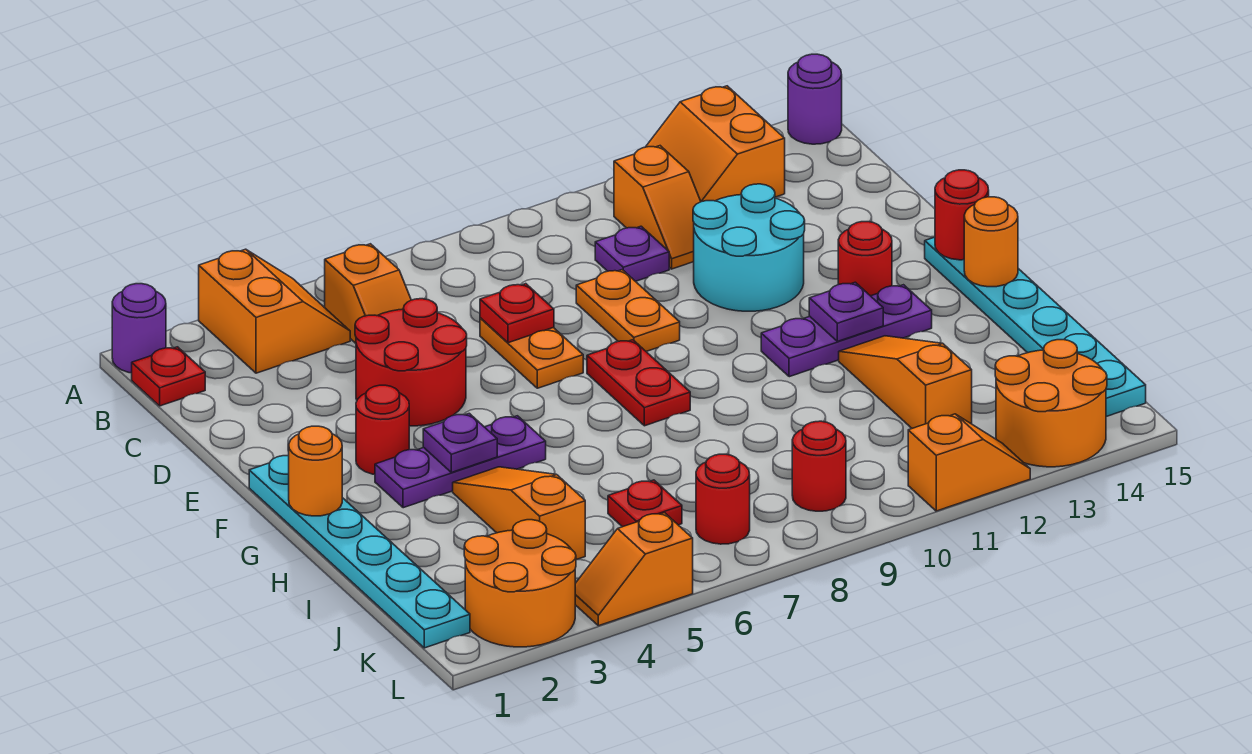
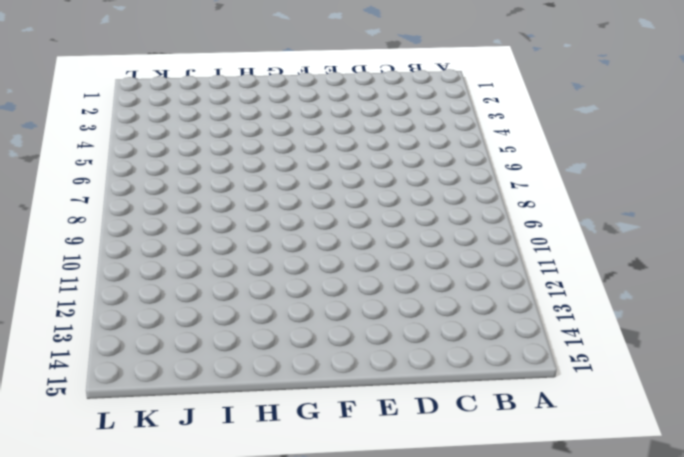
none -> purple round brick A1 level 1
none -> orange slope A3:B4 level 1 top 3
none -> orange slope A12:B13 level 1 top 13
none -> purple round brick A15 level 1

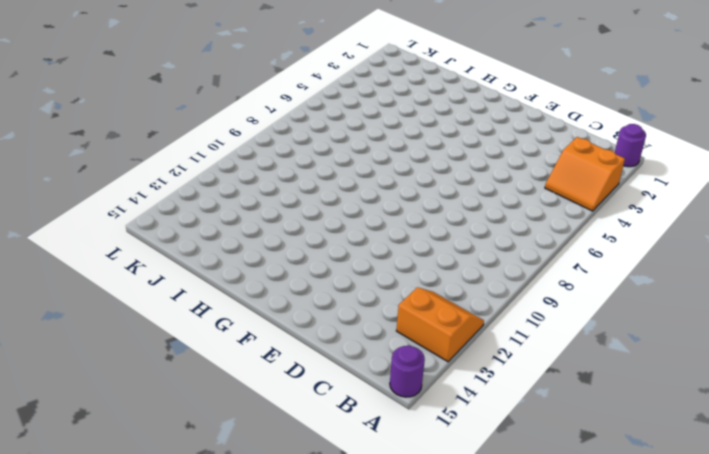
none -> red plate B1 level 1
none -> orange slope B5:C5 level 1 top B
none -> orange slope B11:C11 level 1 top B
none -> purple plate C10 level 1

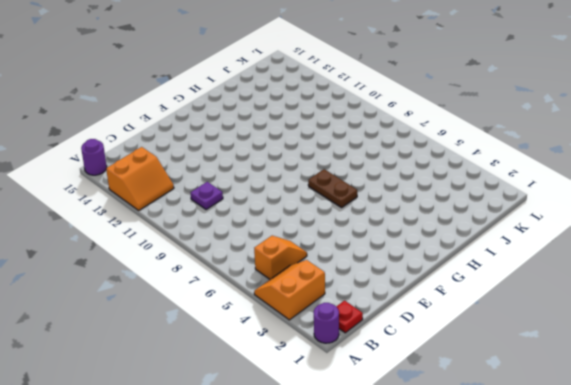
brown plate G6:G7 level 1 -> none
none -> orange slope B11:C11 level 1 top B
none -> red round brick D4:E5 level 1
none -> orange plate D7:E7 level 1
none -> orange plate D9:E9 level 1

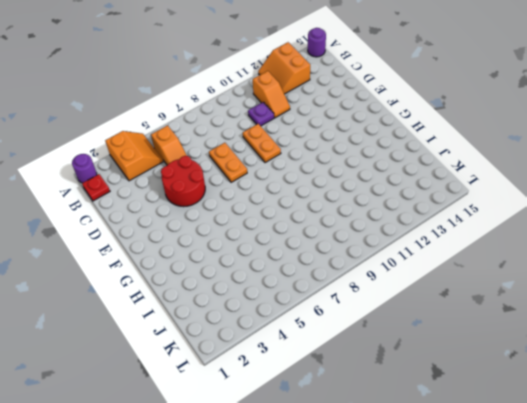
none -> cyan round brick D11:E12 level 1
none -> cyan plate F1:K1 level 1
none -> red round brick F3 level 1
none -> red plate F8:G8 level 1

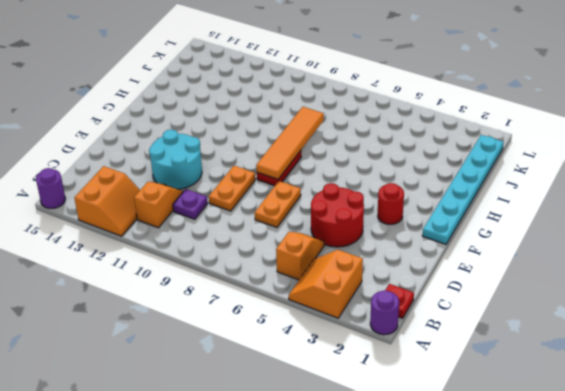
orange tile F8:I8 level 2 -> none
none -> red round brick F13 level 1
none -> cyan plate F15:K15 level 1
none -> purple plate G3:G5 level 1
none -> purple plate G11:G13 level 1

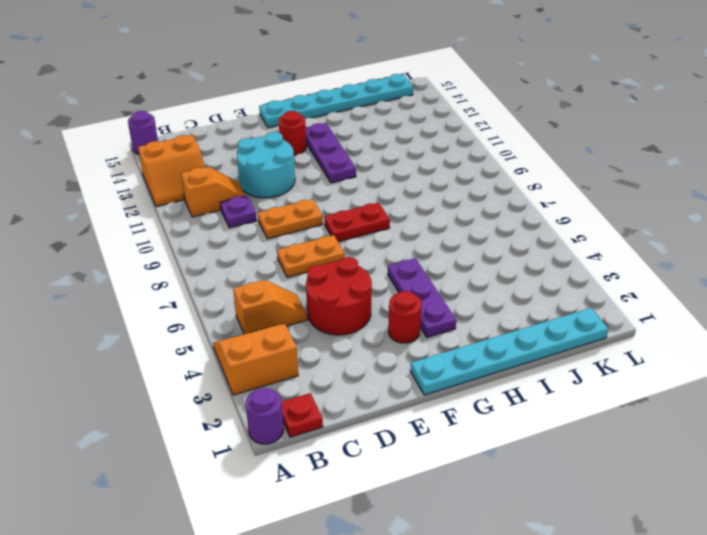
none -> orange slope H4:J4 level 1 top J
none -> orange slope H12:J12 level 1 top J
none -> red plate J6 level 1
none -> orange round brick K2:L3 level 1

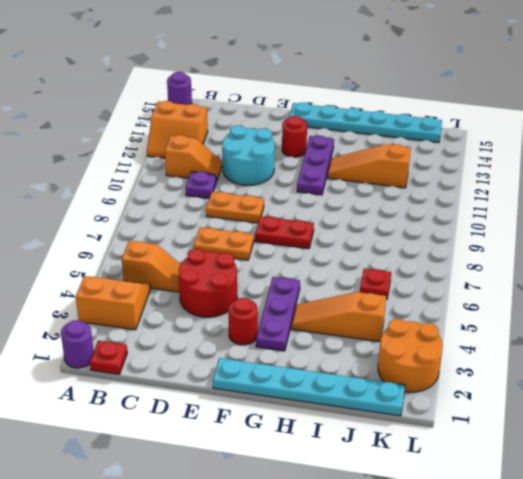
none -> red round brick K7 level 1
none -> red round brick K9 level 1
none -> orange round brick K13:L14 level 1
none -> orange slope L4:L5 level 1 top 5

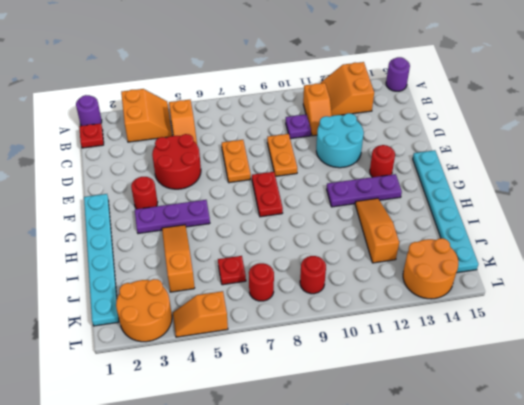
none -> orange slope L11:L12 level 1 top 11
none -> red plate D7 level 2
none -> red round brick F15 level 2
none -> orange round brick G1 level 2

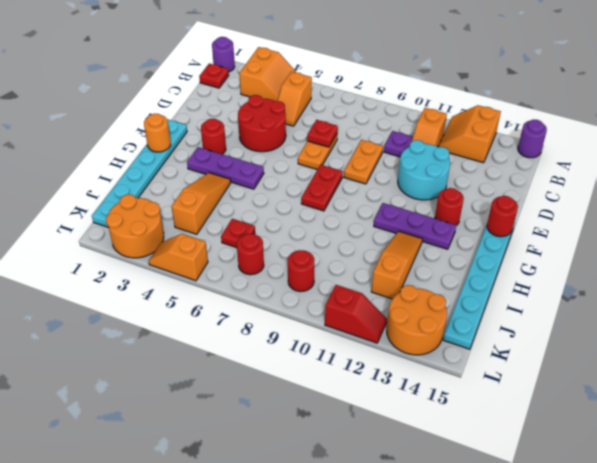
red slope L11:L12 level 1 top 11 -> orange slope L11:L12 level 1 top 11
none -> purple plate G4 level 2
none -> purple plate G12 level 2
none -> orange round brick G15 level 2

